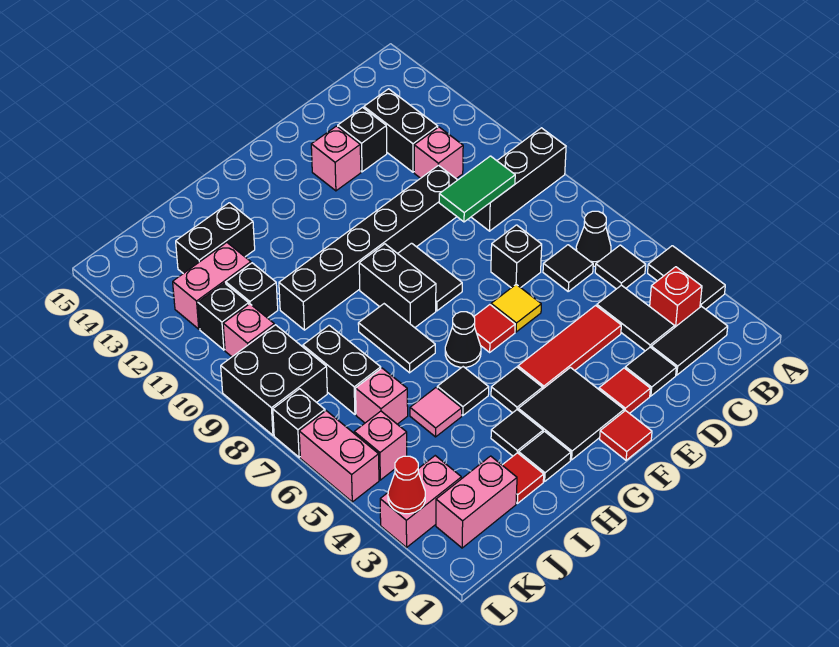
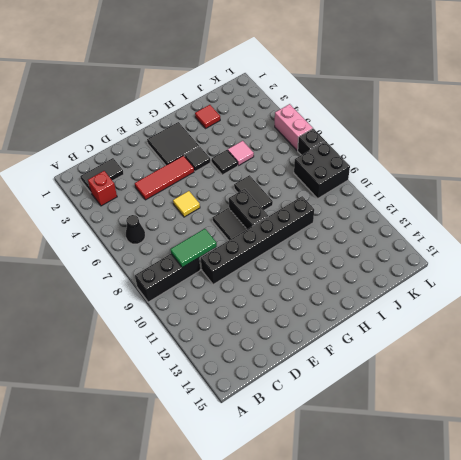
none -> black tile A3:A4 level 1
none -> black tile B5 level 1
none -> black tile C3:C4 level 1
none -> black tile C6 level 1

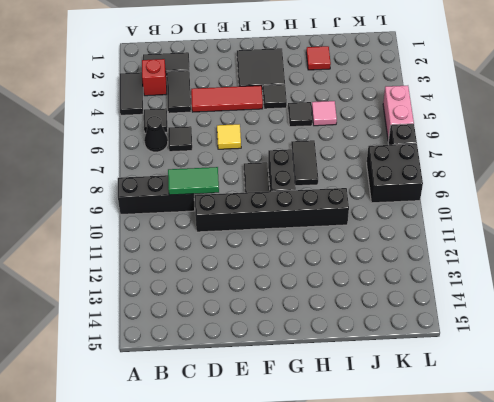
none -> pink brick C11 level 1
none -> black brick C12:C13 level 1
none -> black tile D2 level 1
none -> black brick D7 level 1

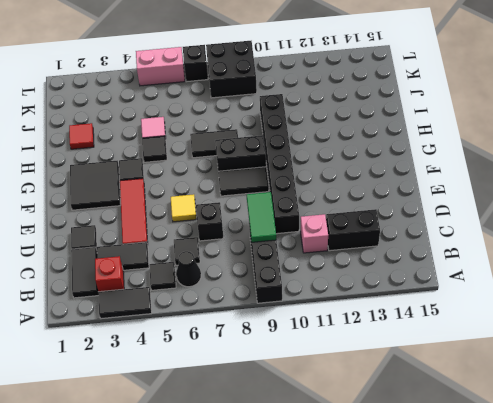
none -> black brick D13 level 1
none -> red tile E2 level 1
none -> pink brick E13 level 1
none -> red tile F1 level 1

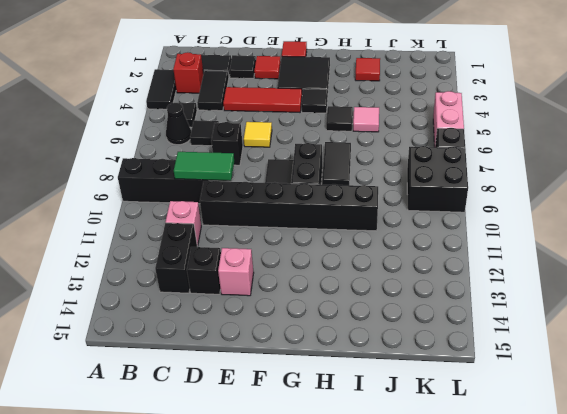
none -> red tile F6 level 1
none -> black cone G6 level 1
none -> black tile H2 level 1
none -> black tile H3 level 1

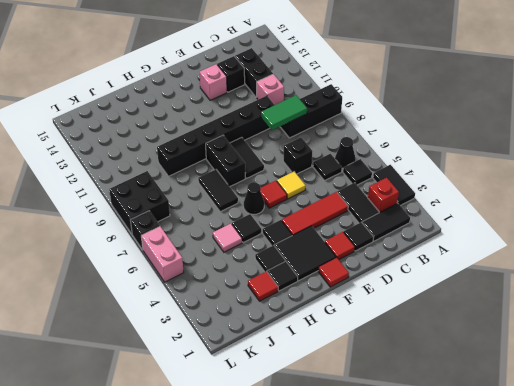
none -> black brick I13:J13 level 1
none -> pink brick J2:K2 level 1
none -> pink brick J6 level 1
none -> black brick J7:J8 level 1

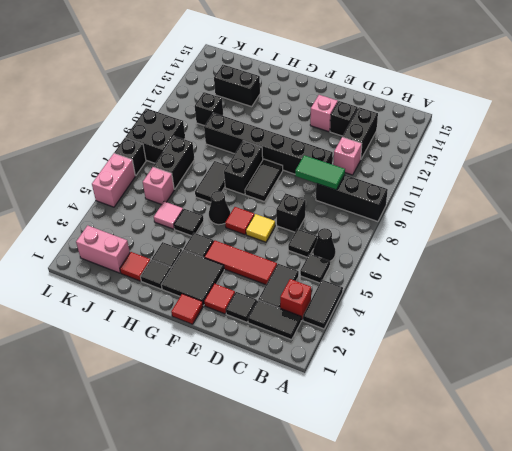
none -> pink brick J12:K12 level 1
none -> pink brick K3:L3 level 1
none -> pink brick K5 level 1
none -> pink brick K10 level 1

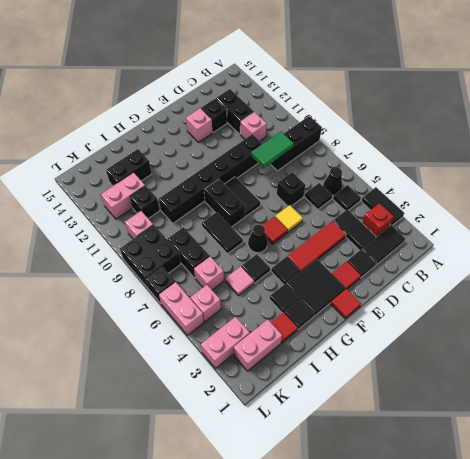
none -> black brick K11 level 1
none -> red cone L3 level 2

